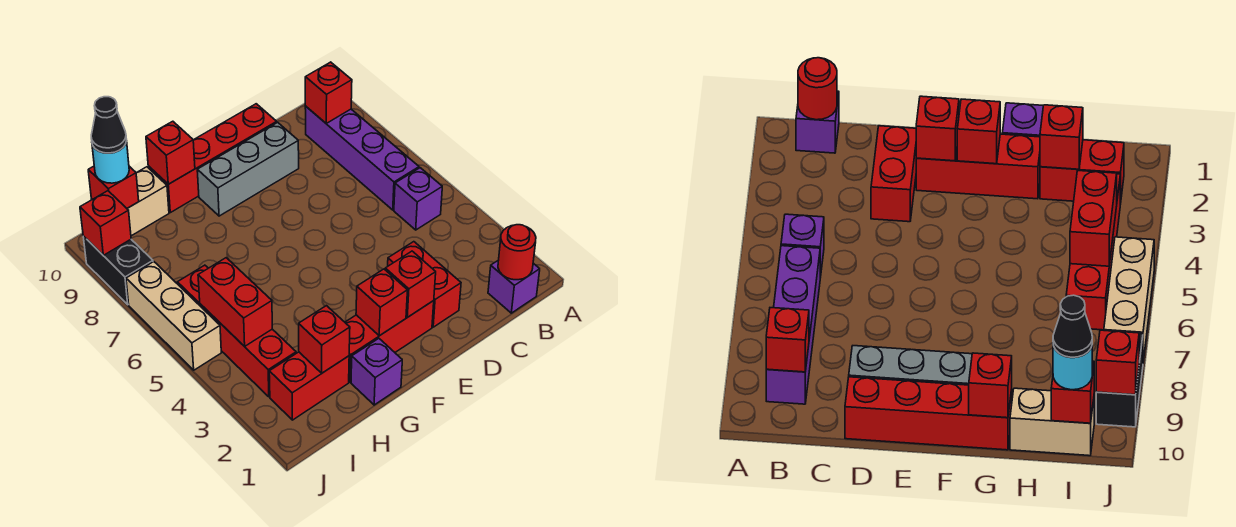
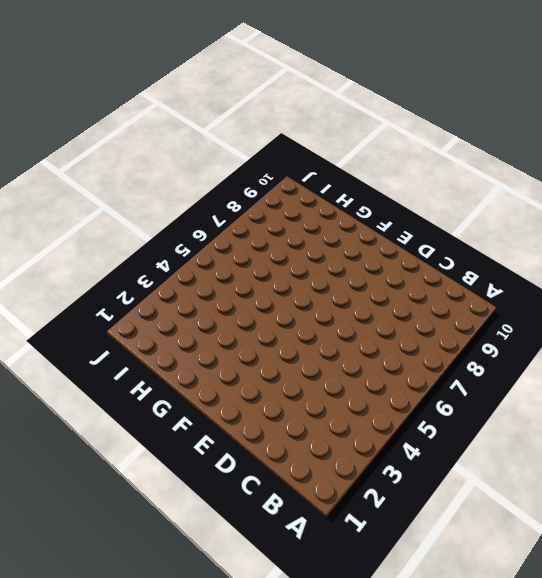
none -> purple brick B1 level 1
none -> purple brick B5 level 1
none -> purple brick B6:B9 level 1

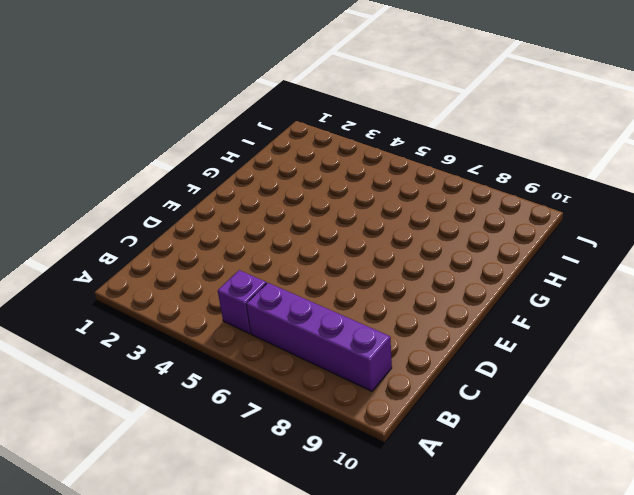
none -> purple brick B1 level 1
none -> red brick D2:D3 level 1
none -> grey brick D9:F9 level 1

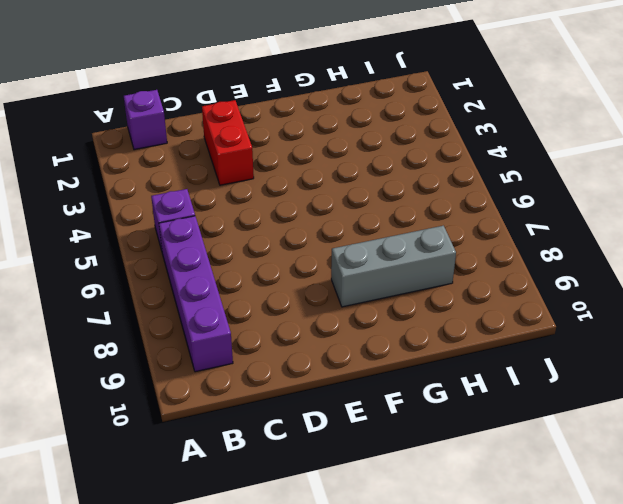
grey brick F8:H8 level 1 -> grey brick D9:F9 level 1
none -> red brick D10:G10 level 1
none -> red brick E2:G2 level 1
none -> purple brick G1 level 1

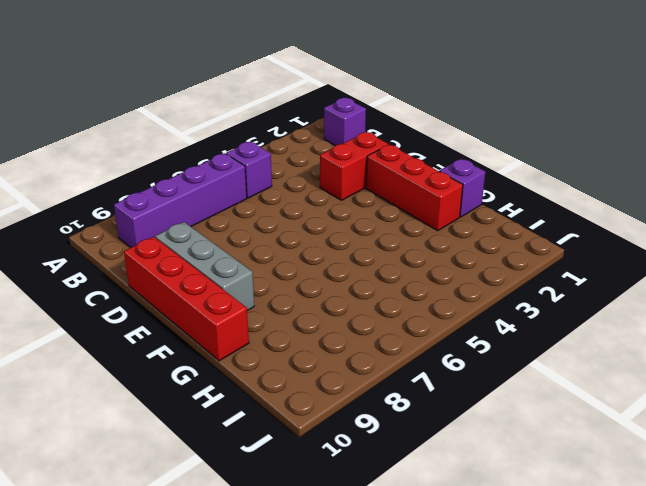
none -> red brick H2:I2 level 1
none -> tan brick H10:I10 level 1
none -> red brick I3:I6 level 1

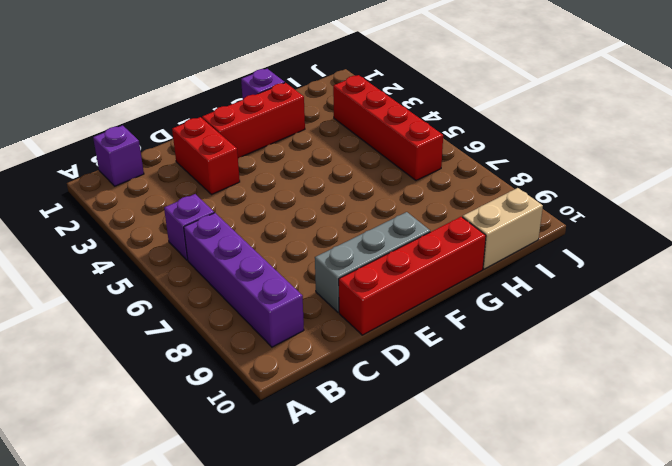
none -> red brick H2:I2 level 1
none -> tan brick J5:J7 level 1
none -> black brick J8:J9 level 1

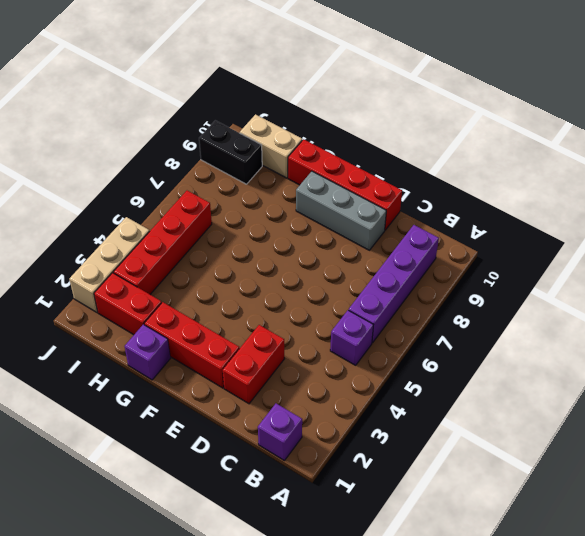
black brick I9:J9 level 1 -> black brick J8:J9 level 1
tan brick J2:J4 level 1 -> tan brick J5:J7 level 1
none -> red round brick B1 level 2
none -> red brick B9 level 2
none -> red brick E2 level 2

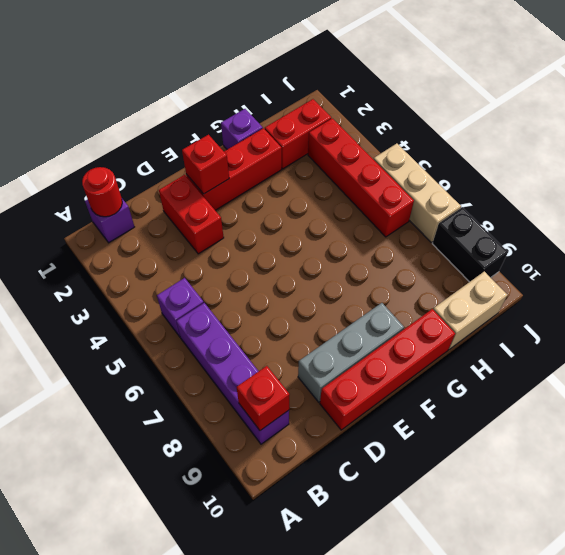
none -> red brick F2 level 2
none -> red brick G10 level 2
none -> red brick H2 level 2

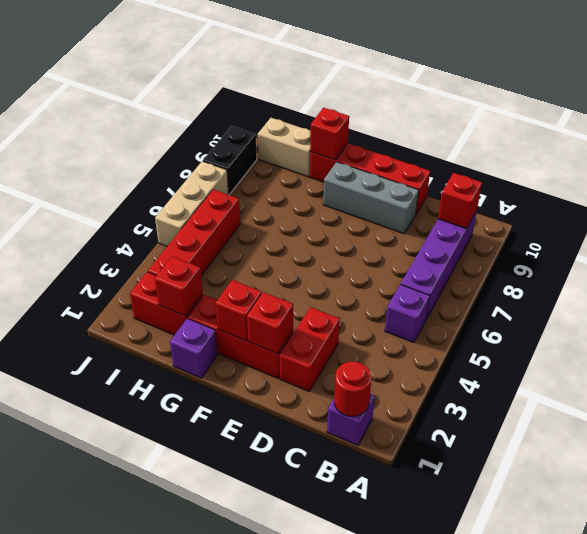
none -> red brick I4:I5 level 2
none -> red brick I10 level 2
none -> red brick J9 level 2

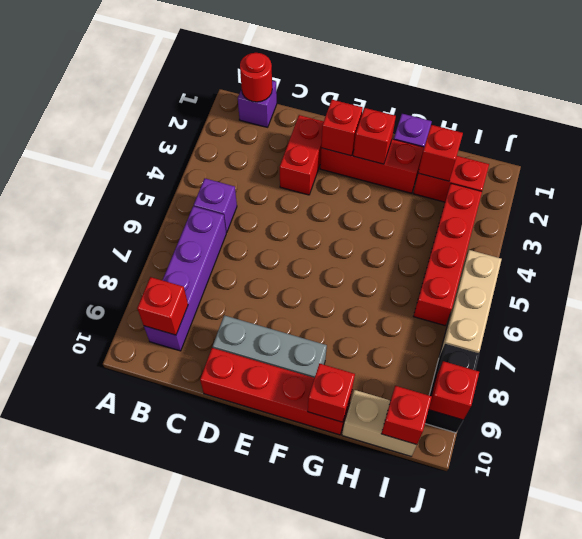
none -> red brick I4:I5 level 2
none -> cyan round brick I10 level 3
none -> black cone I10 level 4

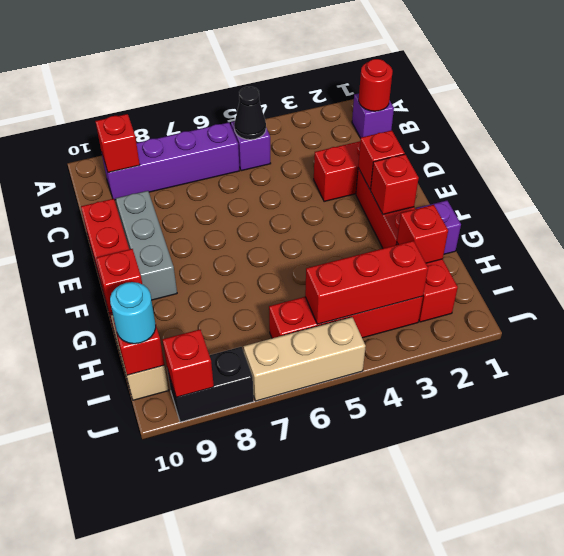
black cone B5 level 2 -> black cone I10 level 4
red brick I3:I5 level 2 -> red brick I4:I5 level 2

